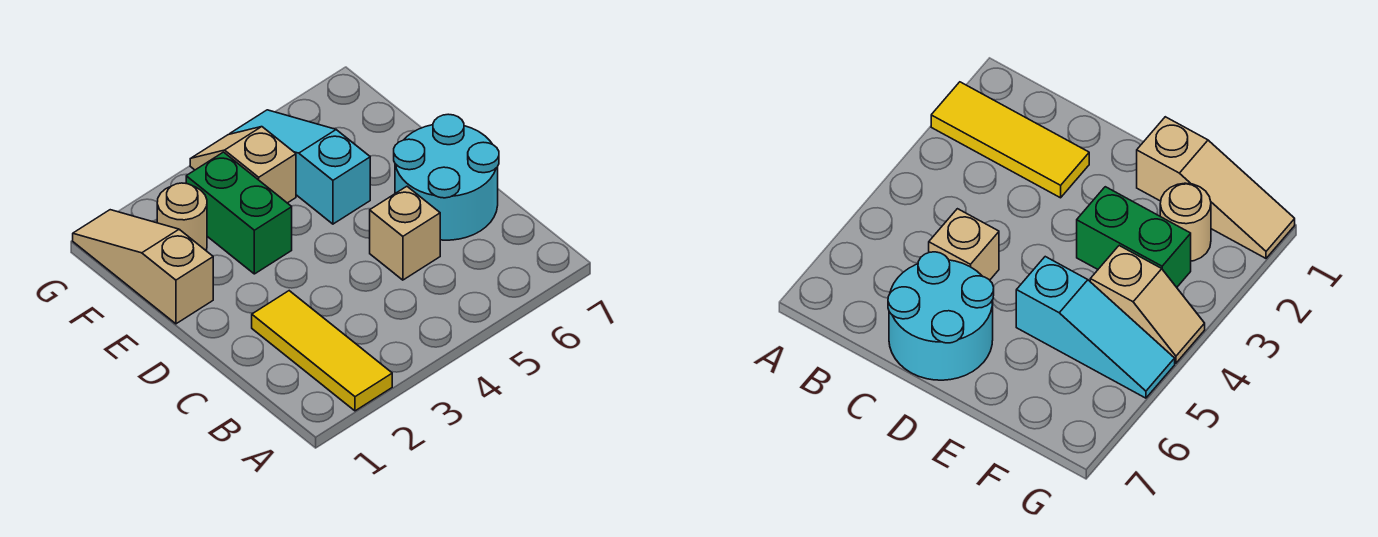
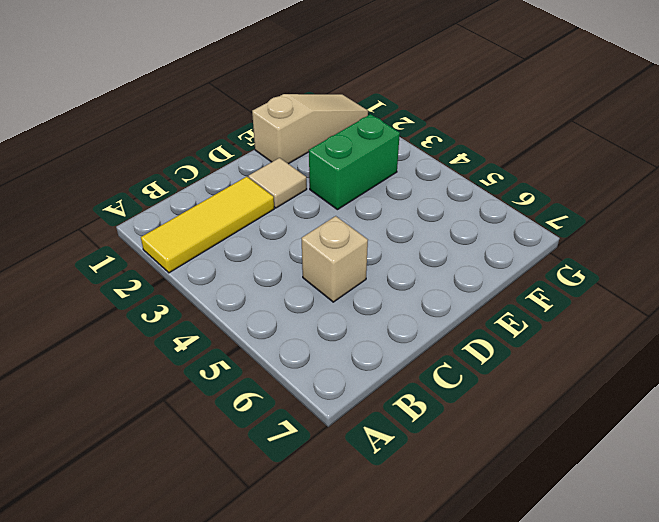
tan tile D2 level 1 -> none
none -> cyan round brick C6:D7 level 1
none -> cyan slope E5:G5 level 1 top E

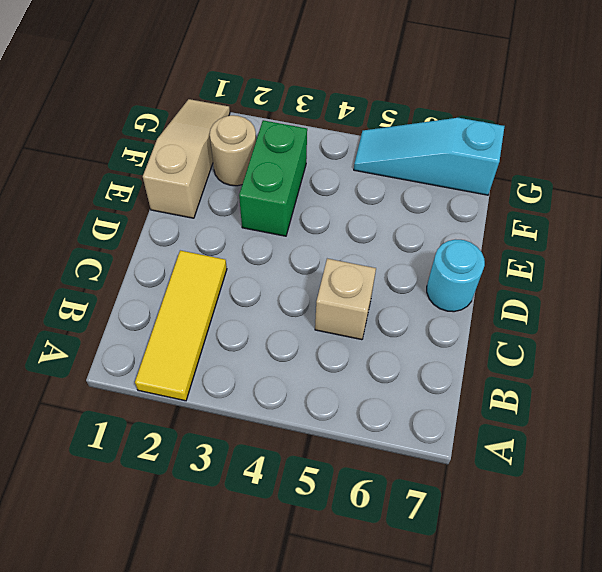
cyan round brick D7 level 1 -> cyan round brick C6:D7 level 1
cyan slope G5:G7 level 1 top 7 -> cyan slope E5:G5 level 1 top E
none -> tan slope F4:G4 level 1 top F

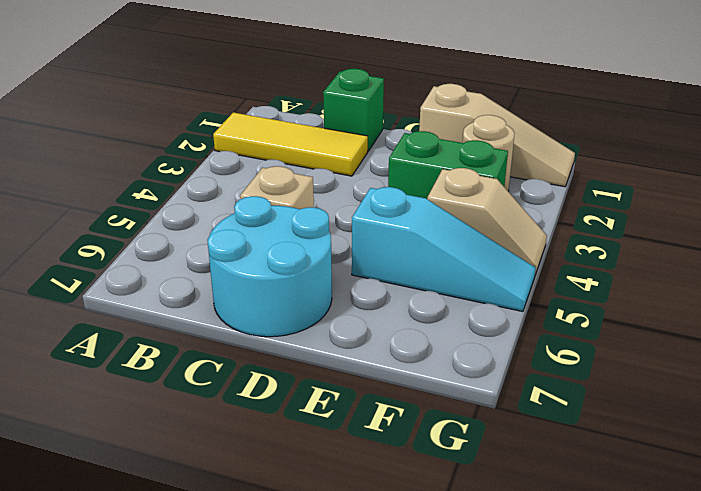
green brick C1 level 1 -> none

